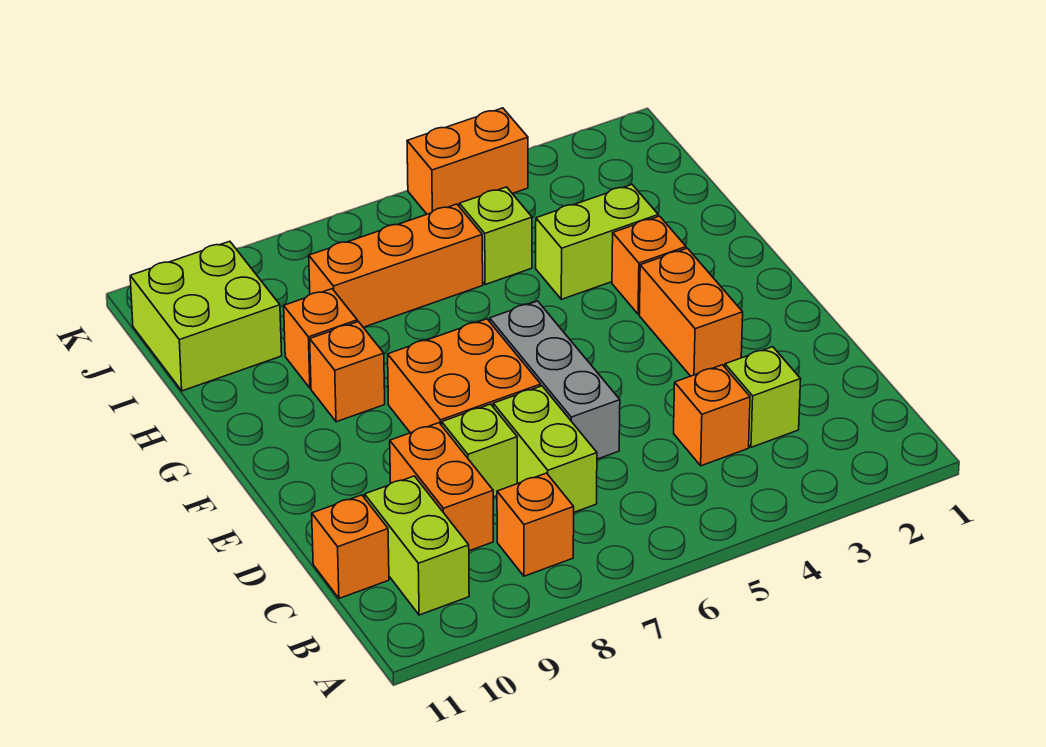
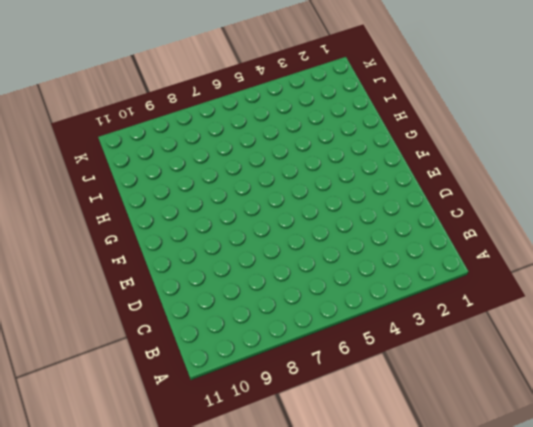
none -> orange brick B8 level 1
none -> lime brick B10:C10 level 1
none -> lime brick C3 level 1

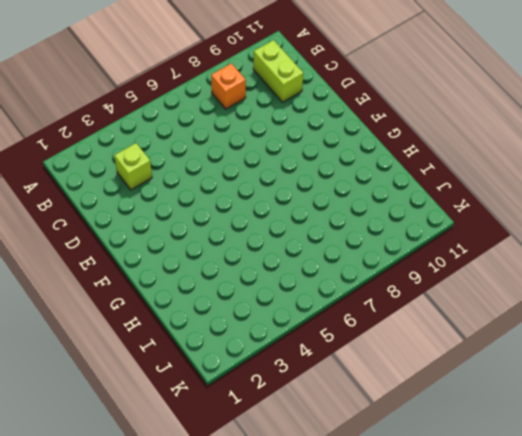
none -> orange brick C4 level 1
none -> lime brick C7:D7 level 1
none -> orange brick C9:D9 level 1

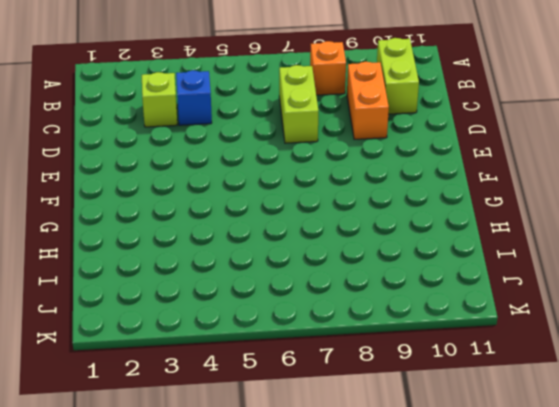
blue brick C4 level 1 -> orange brick C4 level 1
none -> orange brick C11 level 1
none -> grey brick D6:F6 level 1
none -> lime brick D8 level 1

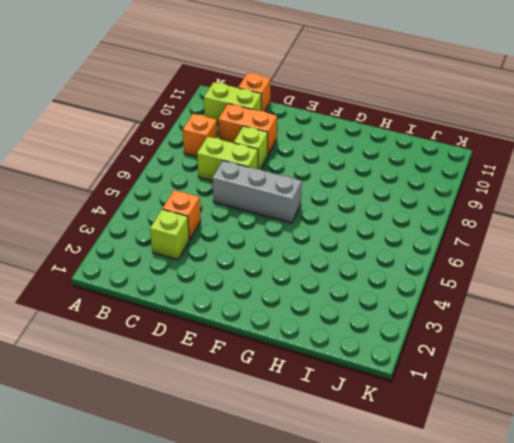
none -> orange brick E3:F3 level 1
none -> orange brick E7:F8 level 1
none -> orange brick G3 level 1

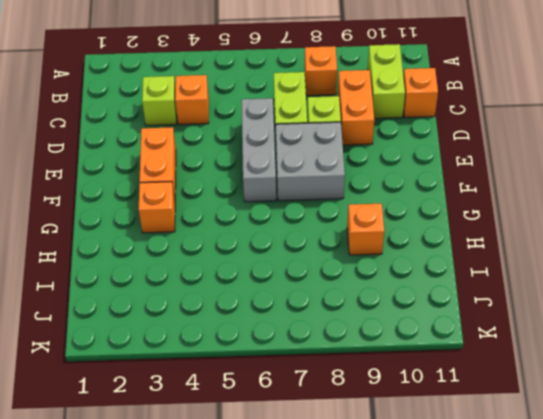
grey brick E7:F8 level 1 -> orange brick E7:F8 level 1
none -> orange brick G9 level 1
none -> lime brick H3:H4 level 1
none -> lime brick I5 level 1

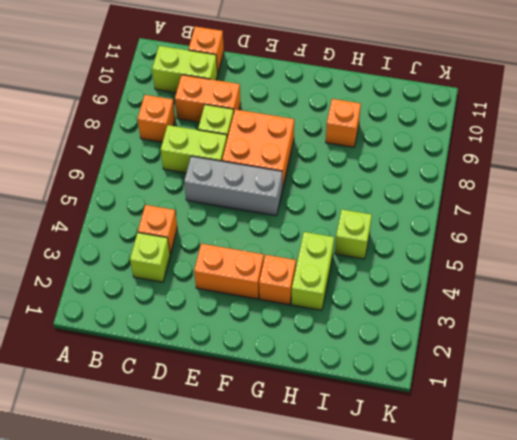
none -> orange brick G9 level 1
none -> orange brick I6:I8 level 1
none -> lime brick I10:J11 level 1

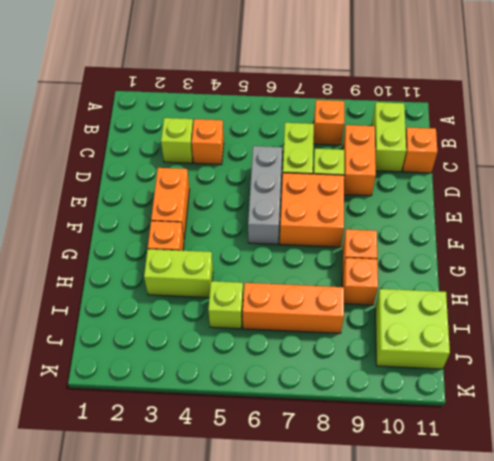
none -> orange brick K4:K5 level 1

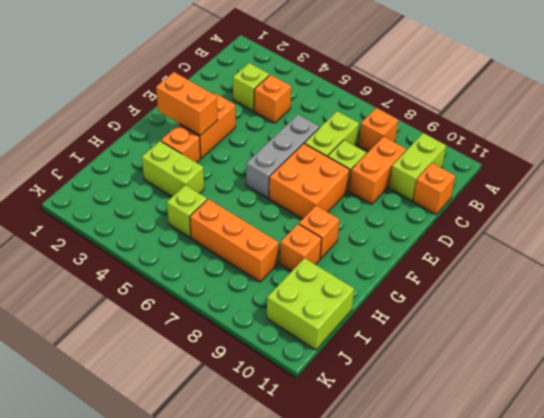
orange brick F2:F3 level 2 -> orange brick K4:K5 level 1

